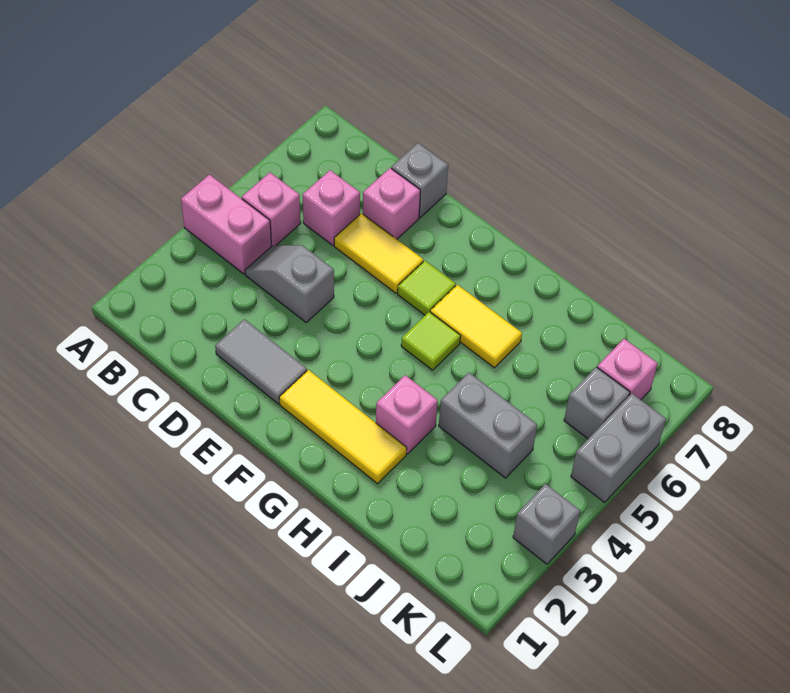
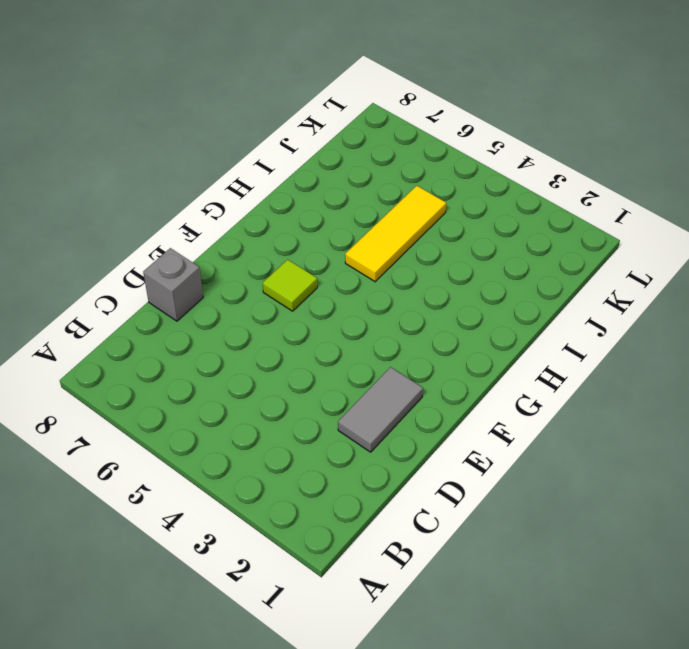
yellow tile H5:J5 level 1 -> yellow tile F2:H2 level 1
none -> pink brick A4:B4 level 1
none -> pink brick B5 level 1
none -> grey slope C4:D4 level 1 top D

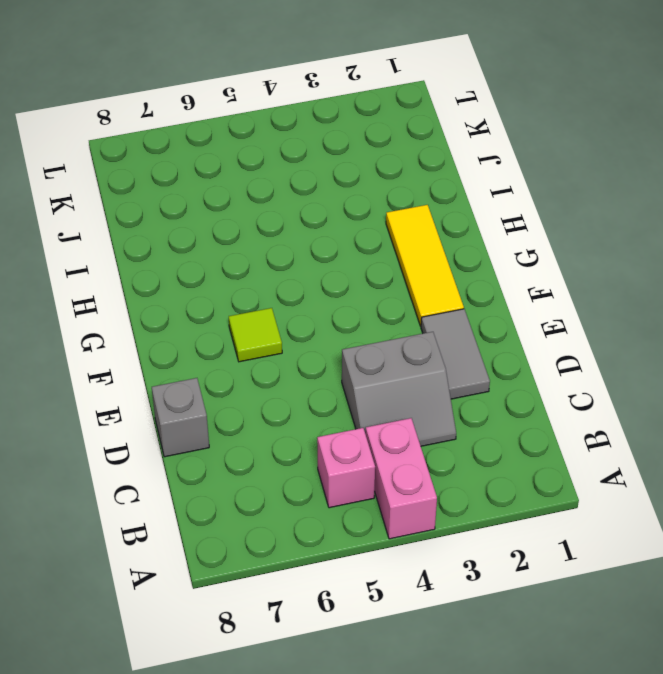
grey slope C3:D4 level 1 top D -> grey slope C4:D4 level 1 top D
none -> pink brick C6 level 1
none -> yellow tile D6:E6 level 1
none -> pink brick D7 level 1

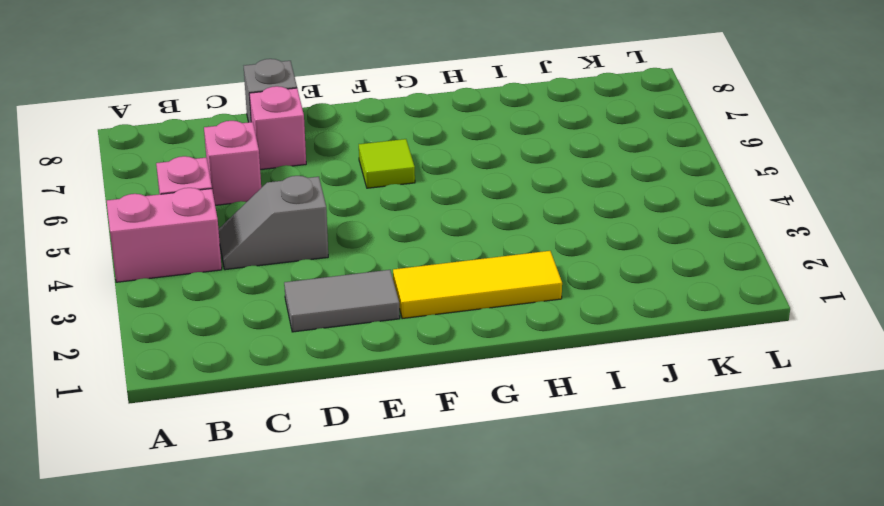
none -> yellow tile D6:E6 level 1
none -> lime tile G5 level 1
none -> yellow tile G6:H6 level 1

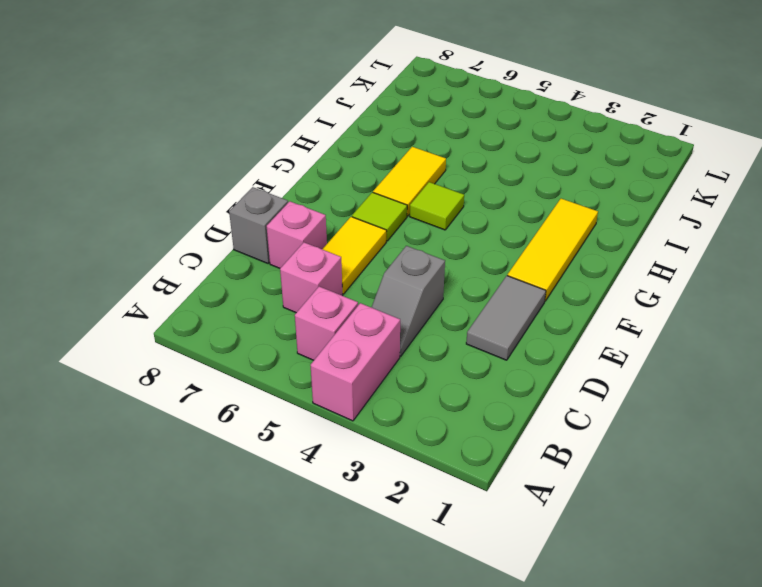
none -> pink brick H3 level 1
none -> grey brick I4:J4 level 1
none -> grey brick K6 level 1

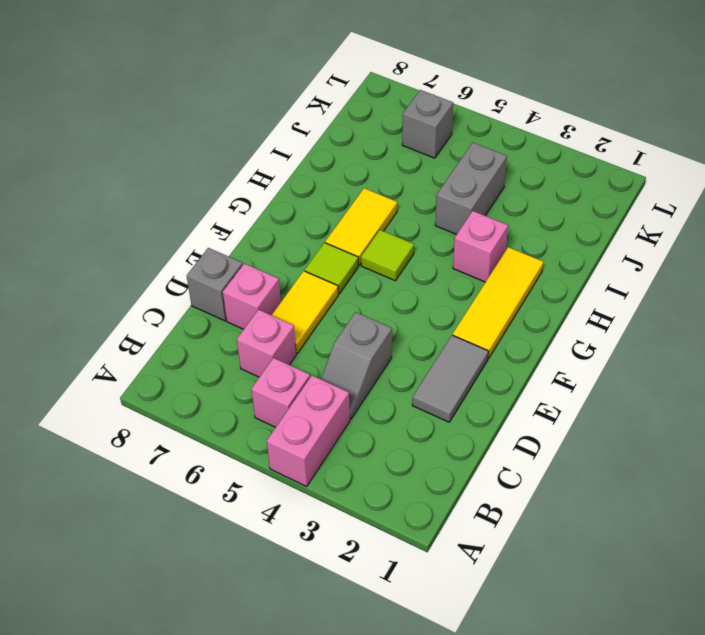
none -> pink brick K7 level 1
none -> grey brick L3 level 1
none -> grey brick L5:L6 level 1

